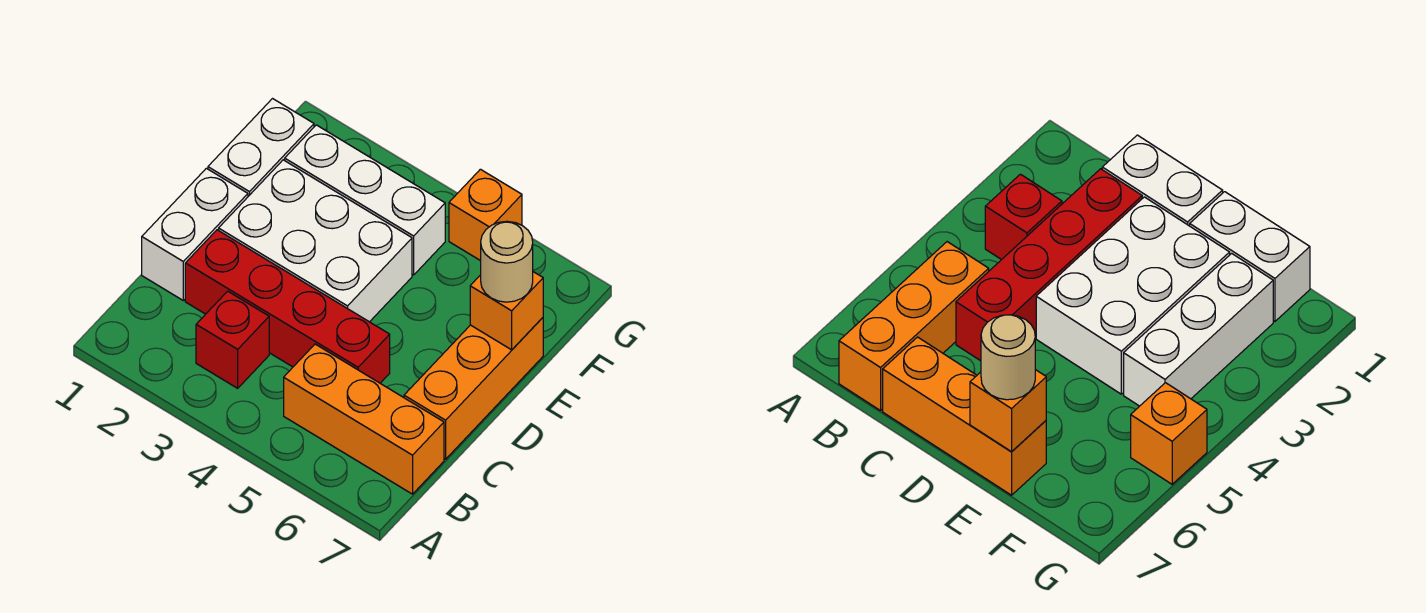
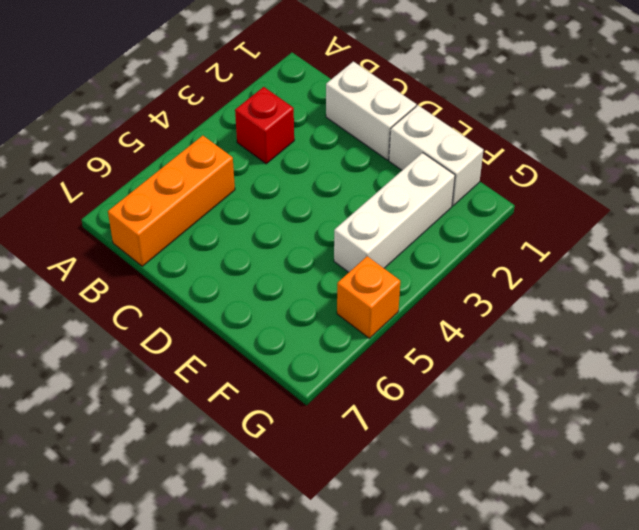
none -> red brick C2:C5 level 1
none -> orange brick C7:E7 level 1

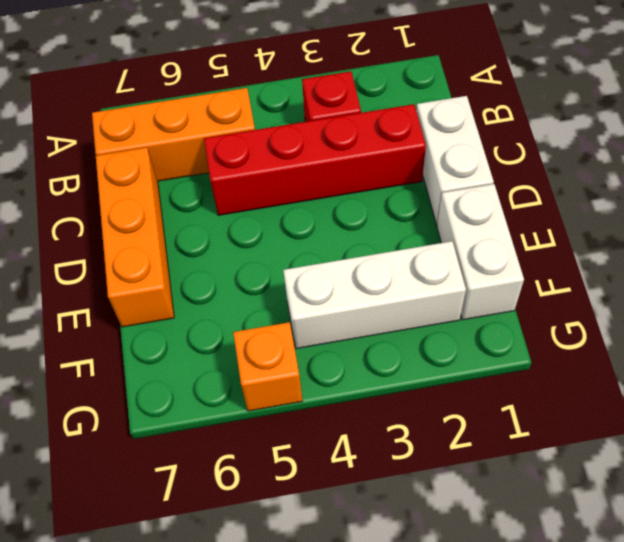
none -> white brick D2:E4 level 1
none -> orange brick E7 level 2

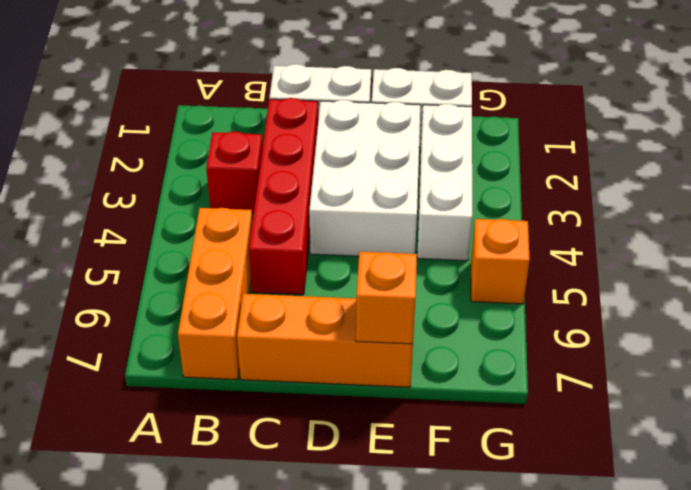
none -> tan round brick E7 level 3

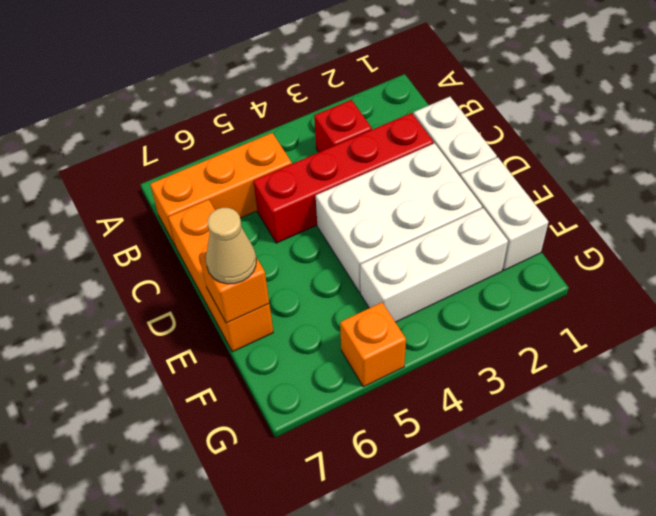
tan cone E7 level 3 -> tan round brick E7 level 3

